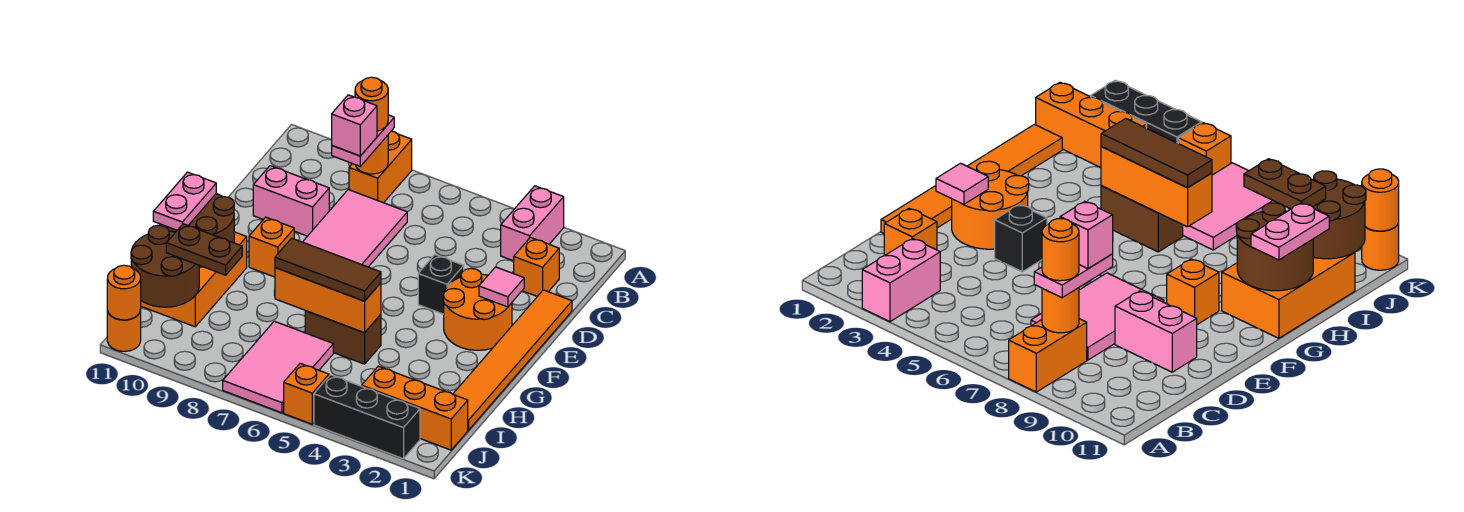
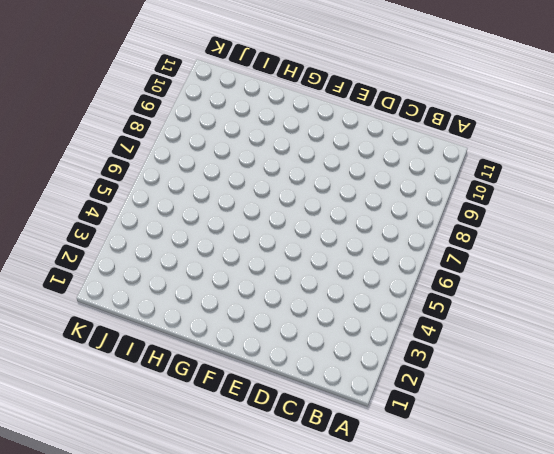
none -> pink brick A3:B3 level 1
none -> orange brick A8:B8 level 1
none -> orange brick C2 level 1

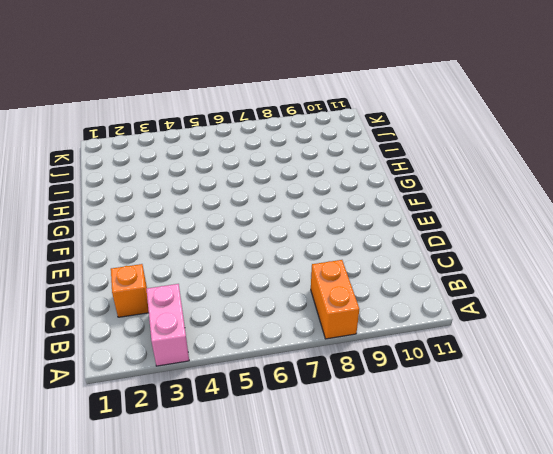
none -> pink tile C7:E8 level 1
none -> orange tile D1:I1 level 1
none -> pink brick D9:D10 level 1

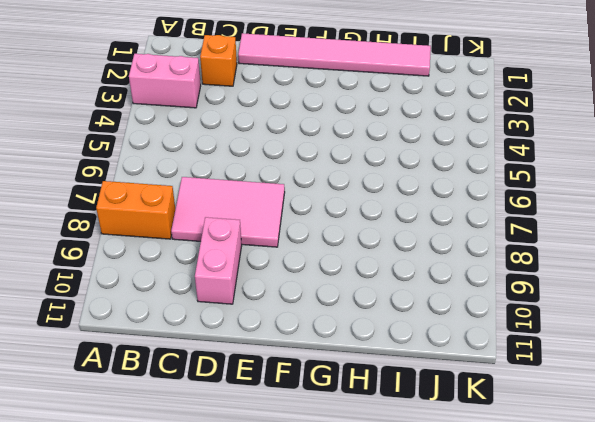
pink tile D1:I1 level 1 -> orange tile D1:I1 level 1
none -> orange round brick E2:F3 level 1
none -> black brick E4 level 1
none -> orange brick F9 level 1

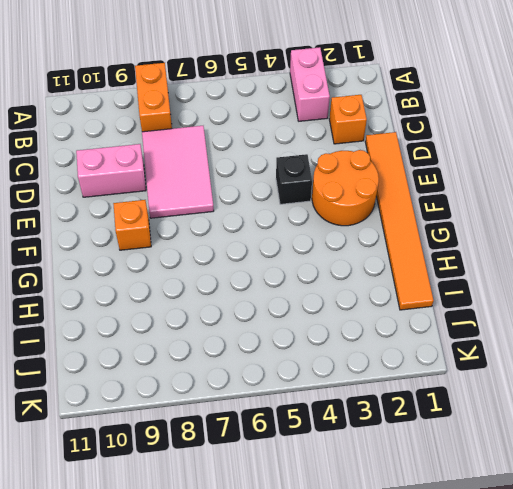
none -> orange brick G10:I11 level 1
none -> brown brick H5:H6 level 1
none -> pink tile I6:K7 level 1

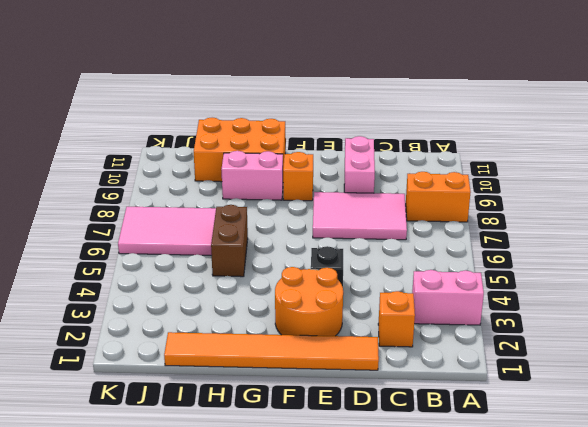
pink brick G9:H9 level 1 -> none
none -> orange brick J1:J3 level 1
none -> black brick K2:K4 level 1
none -> orange brick K5 level 1

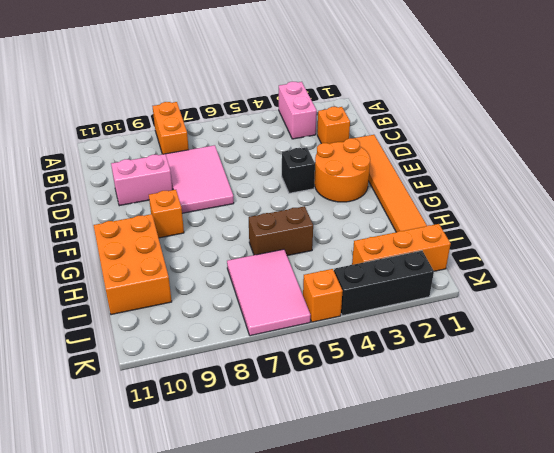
none -> orange round brick K11 level 1
none -> orange round brick B8 level 2
none -> pink tile E2 level 2

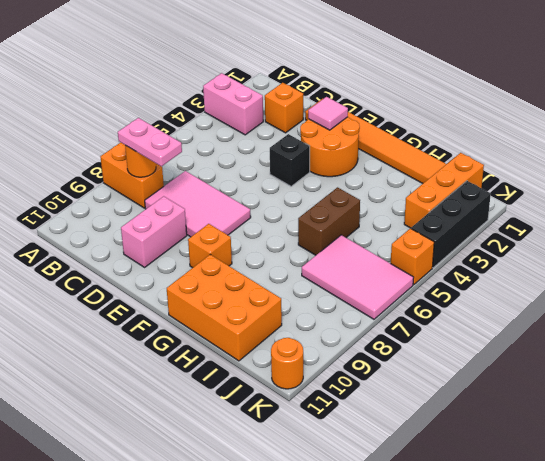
none -> brown round brick G10:H11 level 2
none -> orange brick H5:H7 level 2
none -> brown round brick I10:J11 level 2

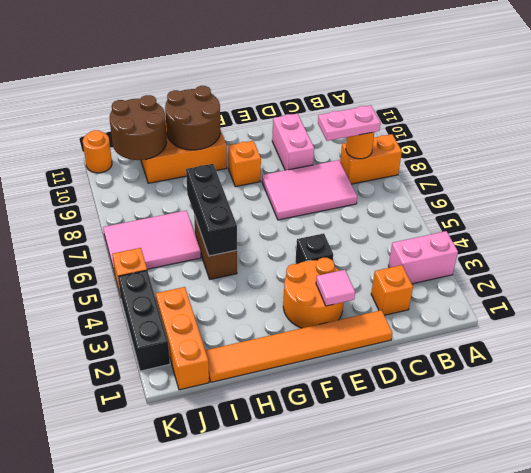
black brick H5:H7 level 2 -> orange brick H5:H7 level 2
none -> orange round brick K11 level 2
none -> pink plate G11:H11 level 3
none -> brown tile H5:H7 level 3

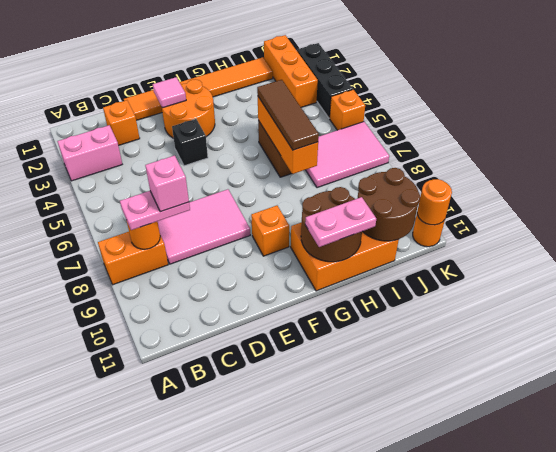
none -> pink brick D9:D10 level 1
none -> brown plate I9:I10 level 3
none -> orange round brick B8 level 4

